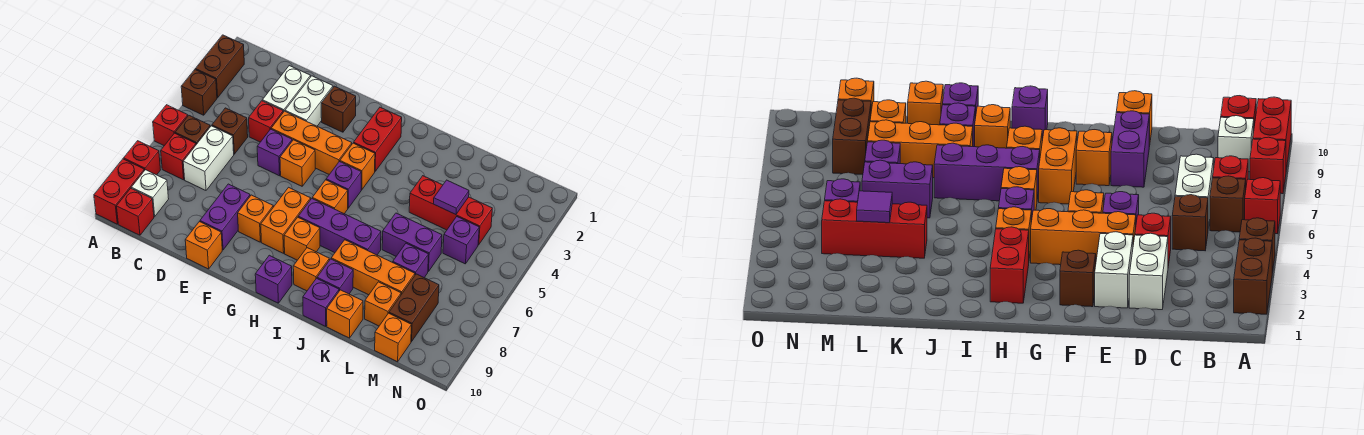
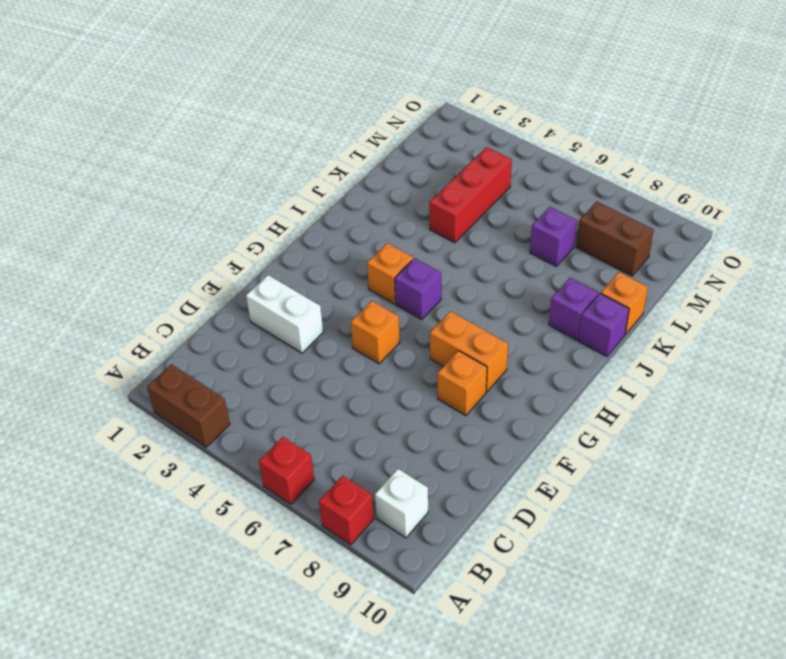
none -> brown brick A4 level 1
none -> red brick A9:A10 level 1
none -> brown brick B6 level 1
none -> red brick B7 level 1

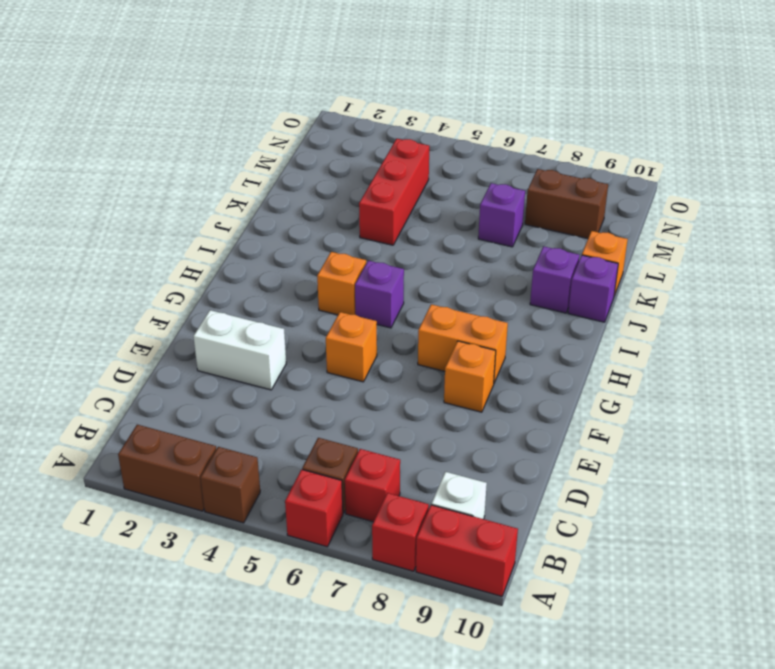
none -> red brick B10 level 1
none -> brown brick C5 level 1
none -> white brick C6:C7 level 1
none -> white brick D2:D3 level 1

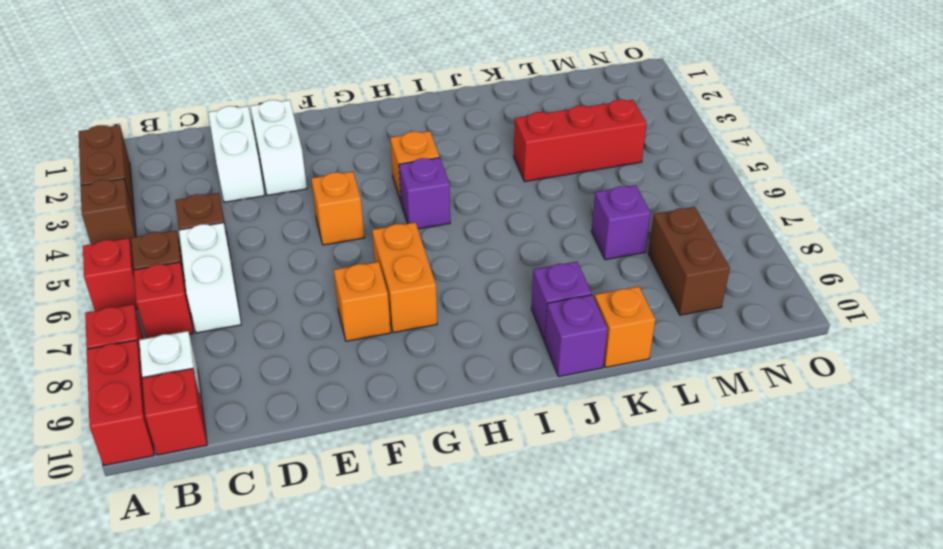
none -> red brick D4 level 1
none -> orange brick E4:G4 level 1
none -> purple brick E5 level 1
none -> purple brick E8:E9 level 1

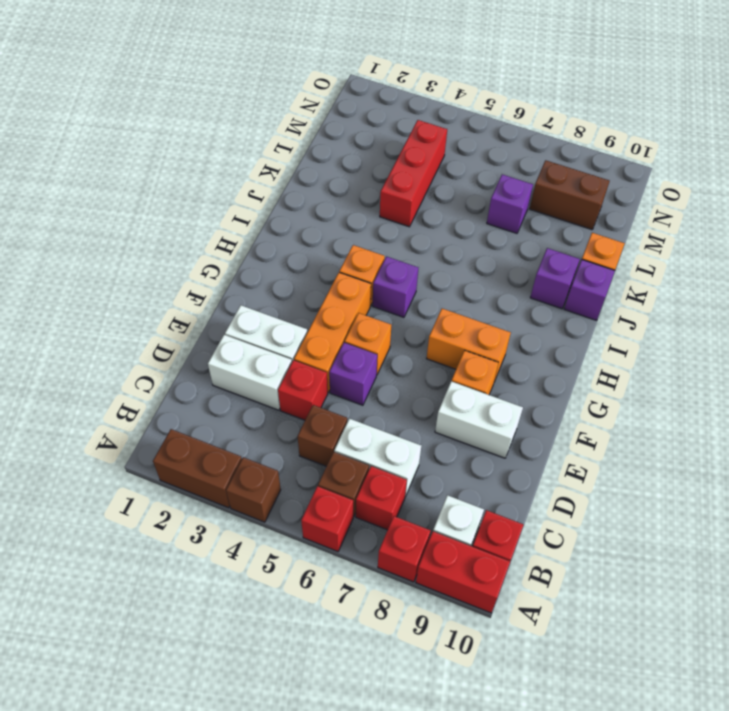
white brick E8:E9 level 1 -> purple brick E8:E9 level 1
none -> orange brick E10 level 1
none -> brown brick F2 level 1
none -> red brick H2:H3 level 1
none -> orange brick H6 level 1

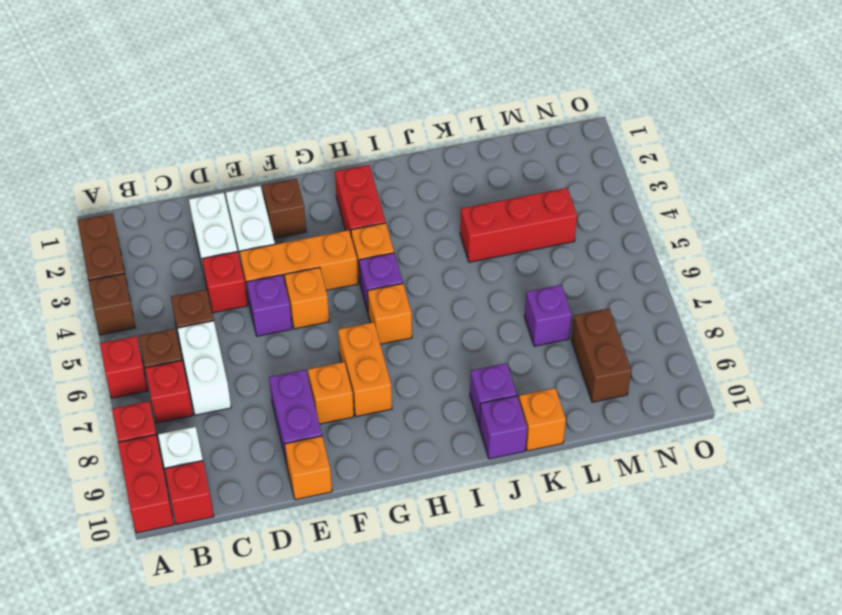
none -> purple brick H7:J7 level 1
none -> orange brick H8 level 1
none -> purple brick H10 level 1
none -> orange brick I9 level 1

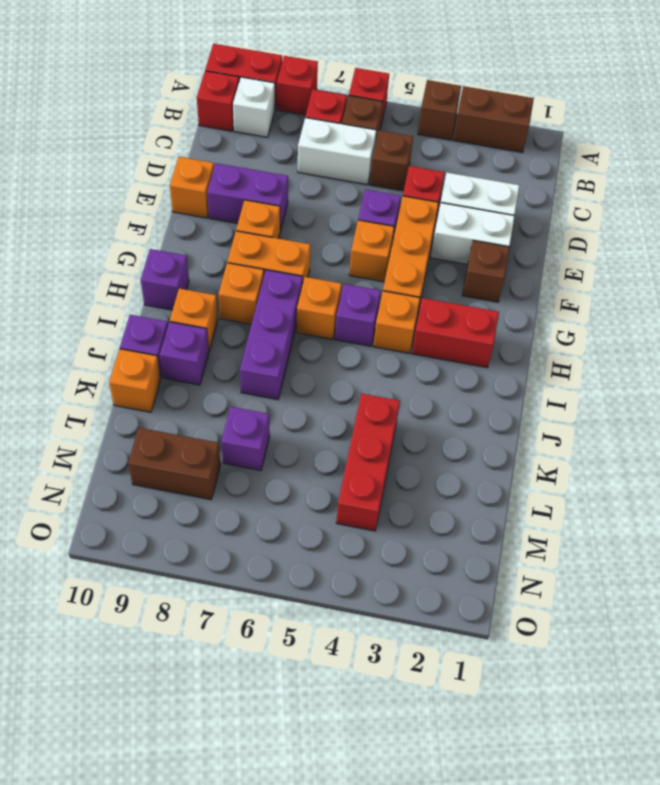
none -> orange brick J8:L8 level 1
none -> purple brick K6:L6 level 1
none -> orange brick L9 level 1
none -> purple brick M5 level 1

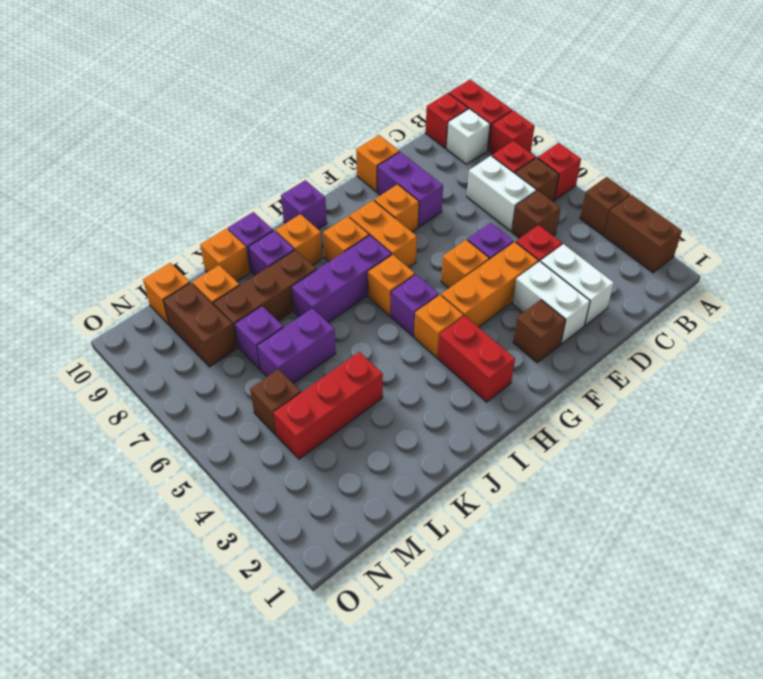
brown brick J8:L8 level 1 -> orange brick J8:L8 level 1
brown brick M5 level 1 -> purple brick M5 level 1
none -> purple tile L4 level 2

